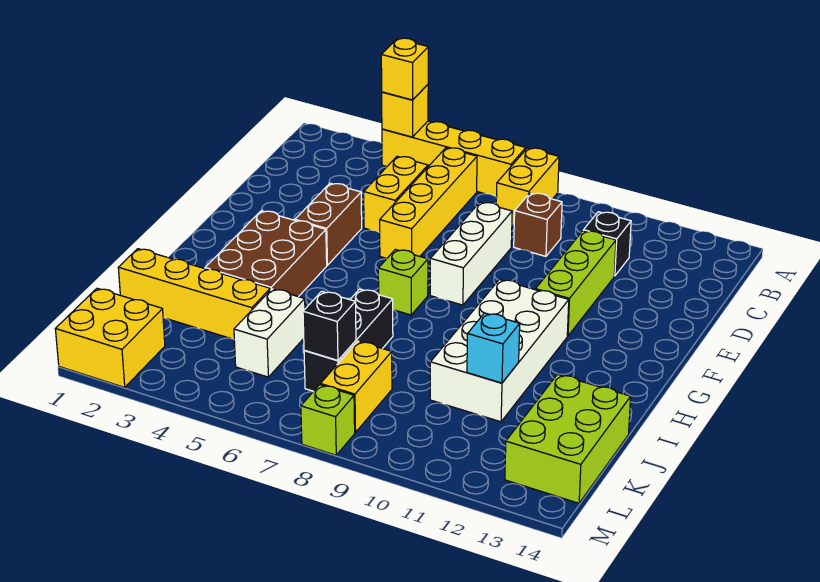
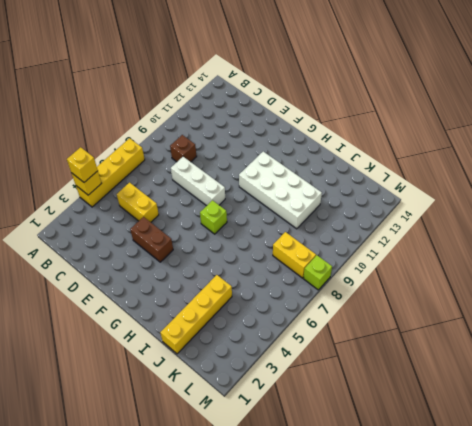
none -> yellow brick A8:B8 level 1
none -> yellow brick B6:E6 level 1
none -> black brick C11 level 1

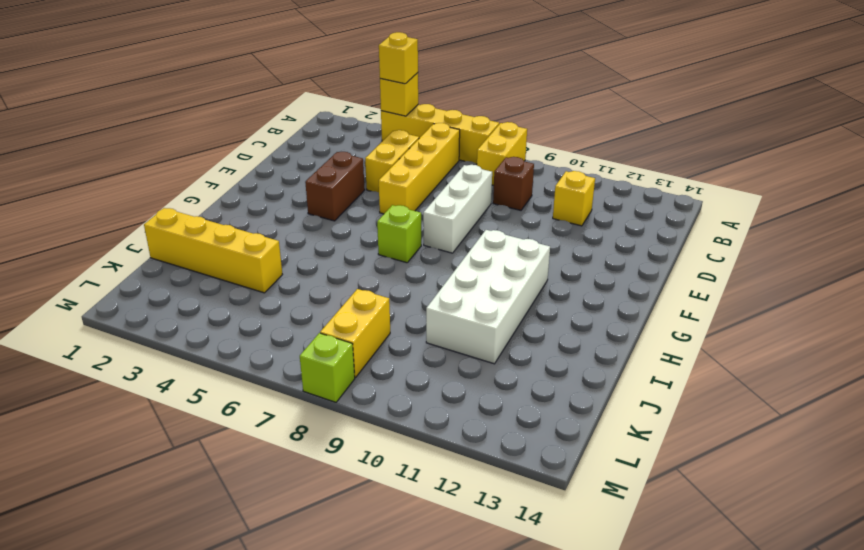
yellow brick C11 level 1 -> black brick C11 level 1
none -> lime brick D11:F11 level 1
none -> brown brick G3:I4 level 1
none -> black brick I7:K7 level 1

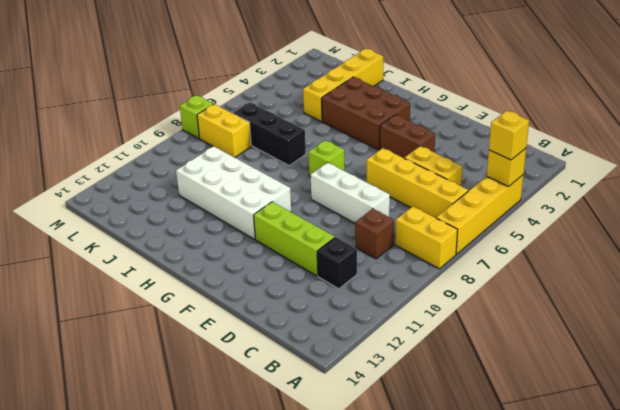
none -> white brick J5:K5 level 1
none -> lime brick J13:L14 level 1
none -> yellow brick L1:M2 level 1

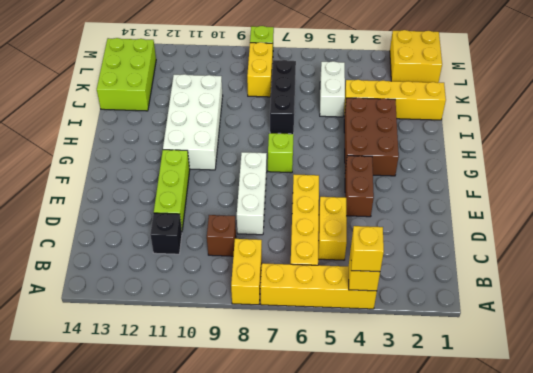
none -> cyan brick J11 level 2
none -> black brick K7 level 2

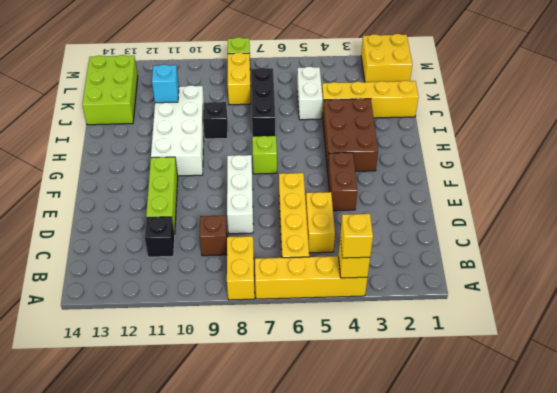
black brick I9 level 1 -> black brick K7 level 2

